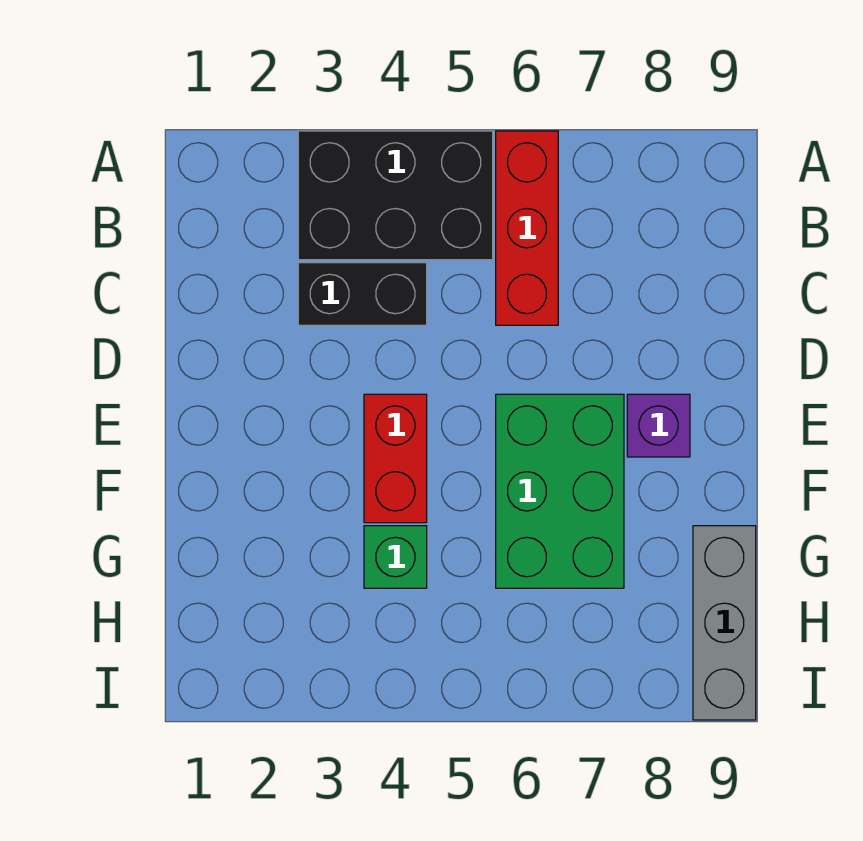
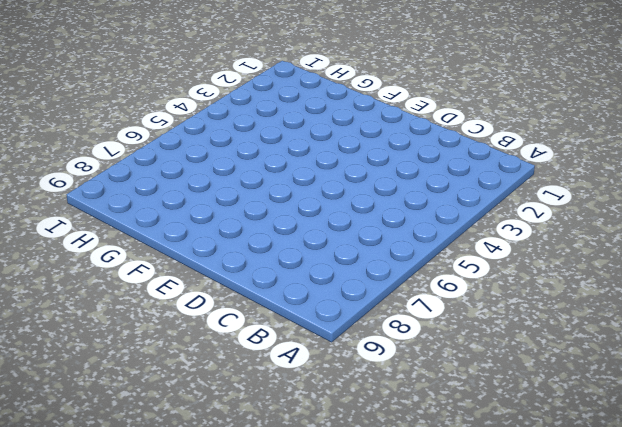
none -> black brick A3:B5 level 1
none -> red brick A6:C6 level 1

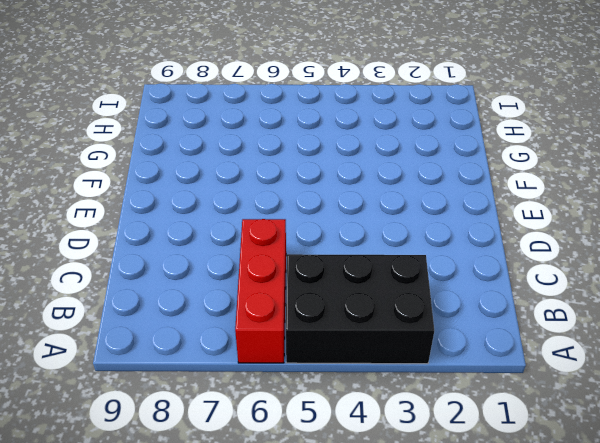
none -> black brick C3:C4 level 1
none -> red brick E4:F4 level 1

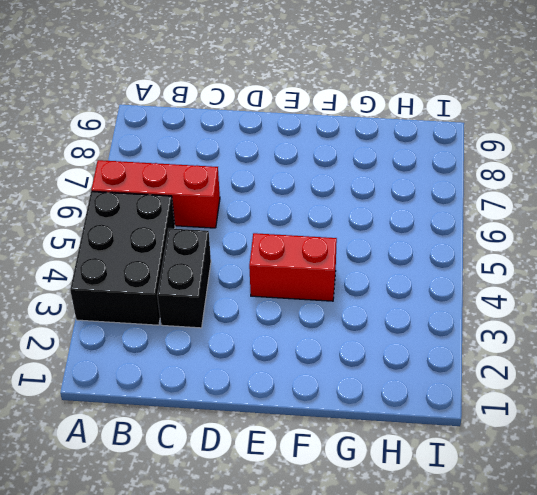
none -> green brick E6:G7 level 1
none -> purple brick E8 level 1

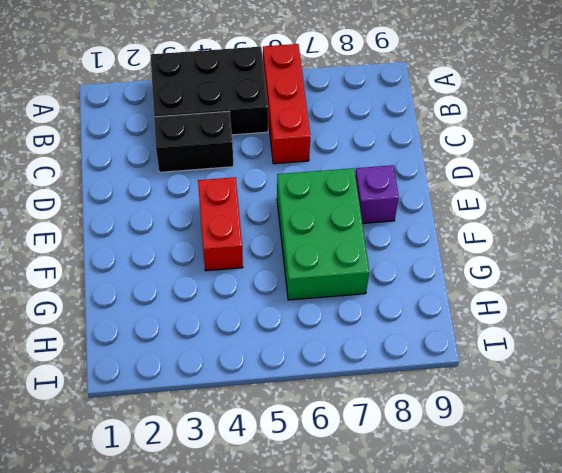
none -> green brick G4 level 1
none -> grey brick G9:I9 level 1

